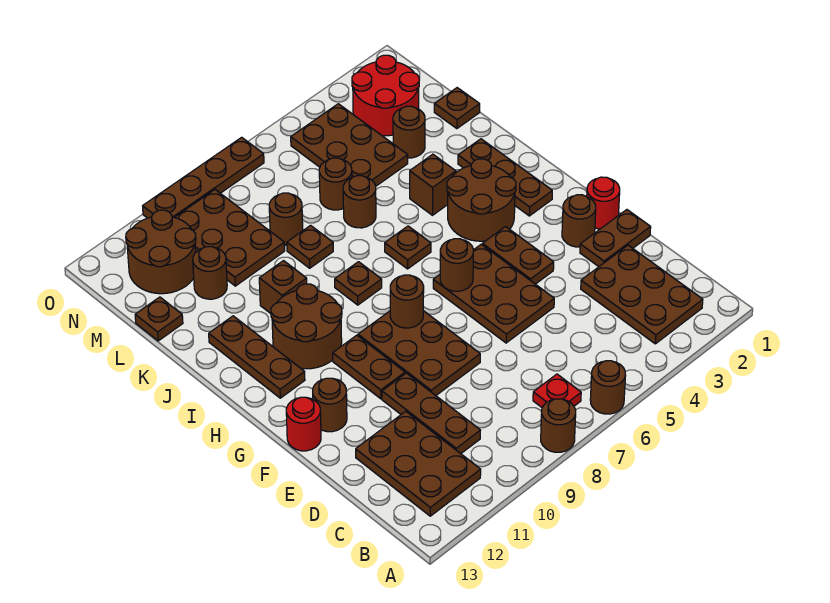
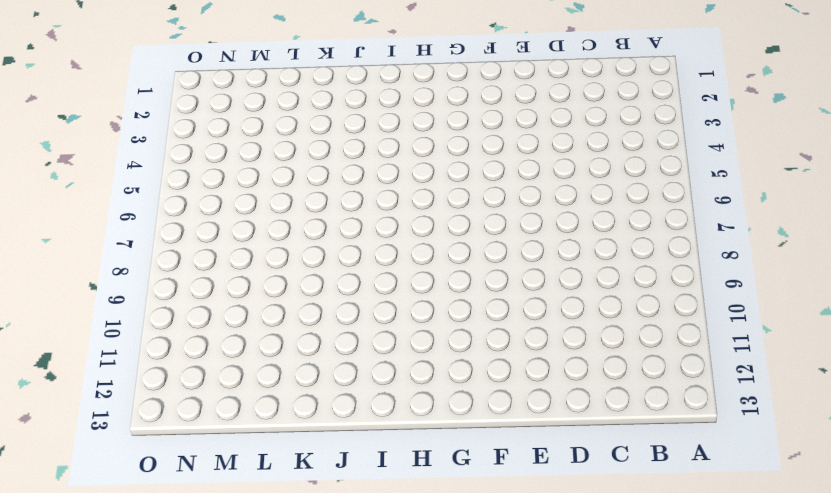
none -> brown round brick A6 level 1
none -> brown round brick A8 level 1
none -> brown plate B2:D3 level 1
none -> red plate B7 level 1

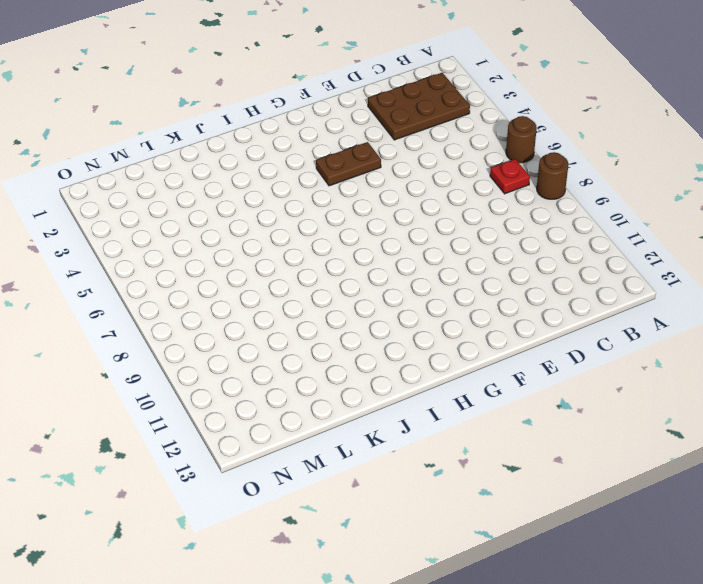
none -> brown plate B11:D12 level 1
none -> brown plate C10:E10 level 1
none -> brown plate E1:E2 level 1
none -> brown plate E5:G6 level 1

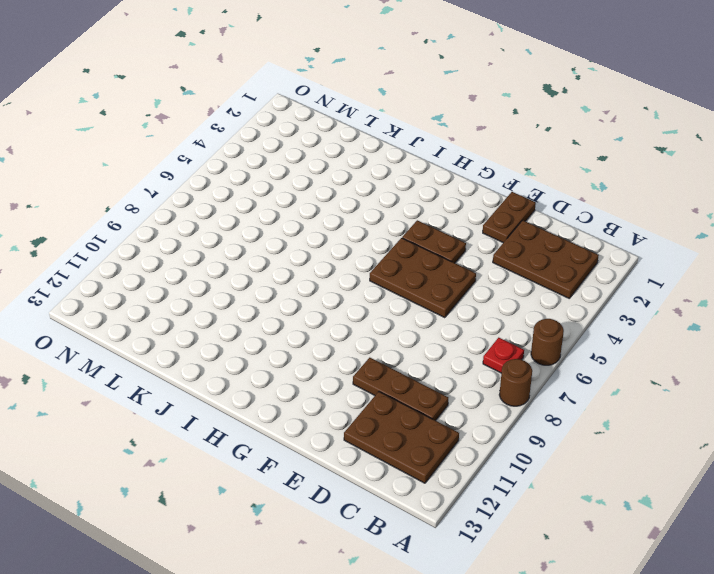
none -> brown plate E8:G9 level 1
none -> red round brick F1 level 1
none -> brown round brick F2 level 1
none -> brown plate F10:G10 level 1

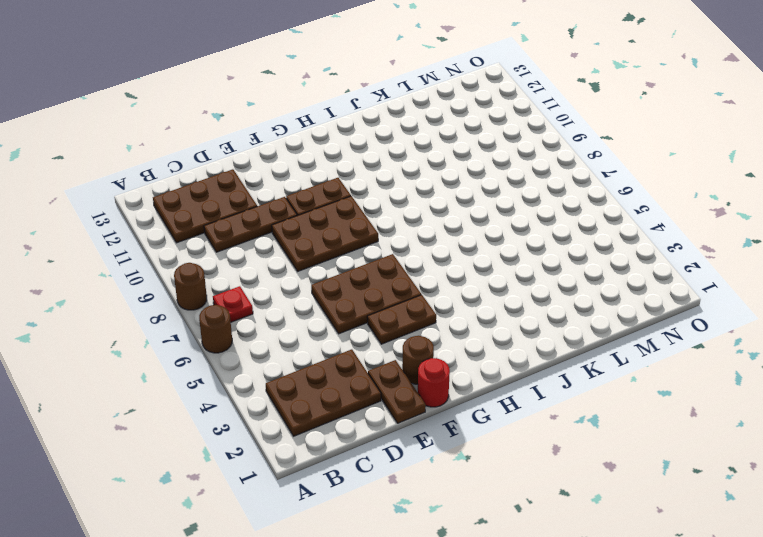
none -> brown round brick F12 level 1
none -> red round brick F13 level 1
none -> brown plate H2:J2 level 1
none -> brown round brick H3:I4 level 1

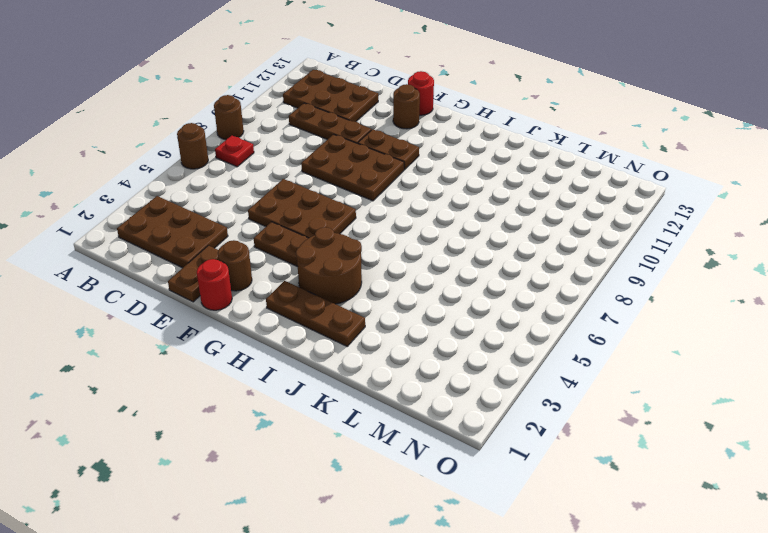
none -> brown round brick H10:I11 level 1
none -> brown plate H12:J12 level 1
none -> brown plate I6 level 1
none -> brown plate I8 level 1

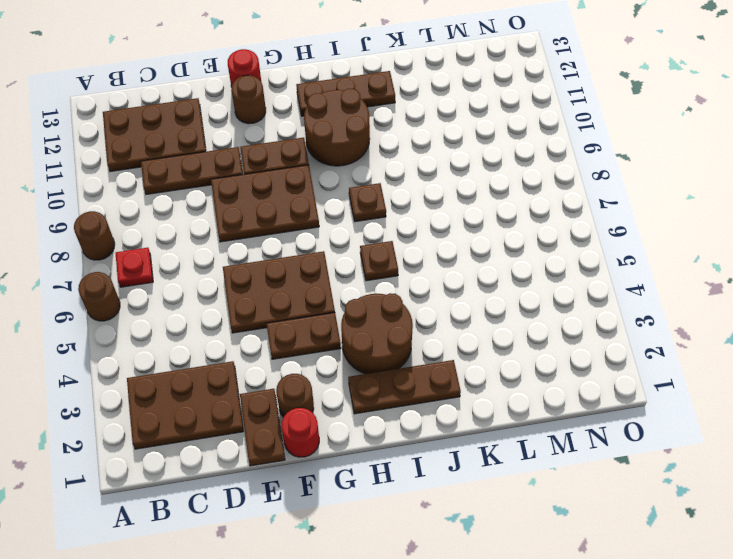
none -> brown brick J4 level 1
none -> brown brick J10 level 1
none -> brown round brick K6 level 1
none -> brown plate K8 level 1

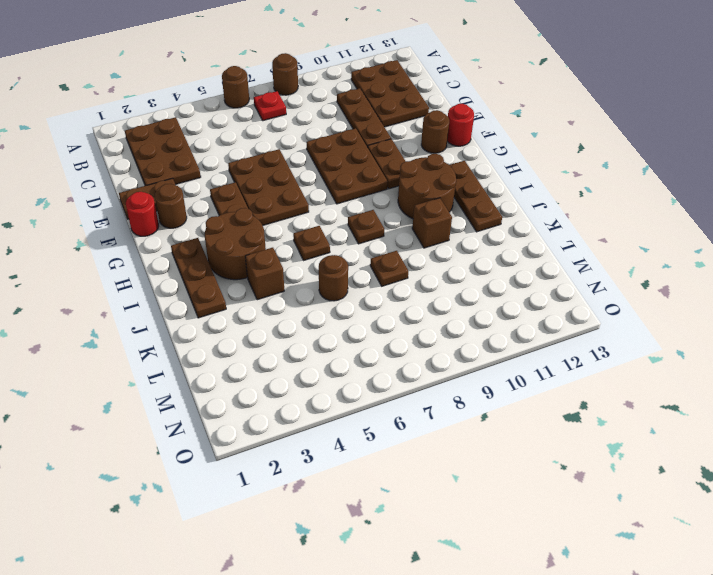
none -> brown plate L1 level 1
none -> brown round brick L3 level 1
none -> brown plate L4:N5 level 1
none -> brown round brick L6 level 1

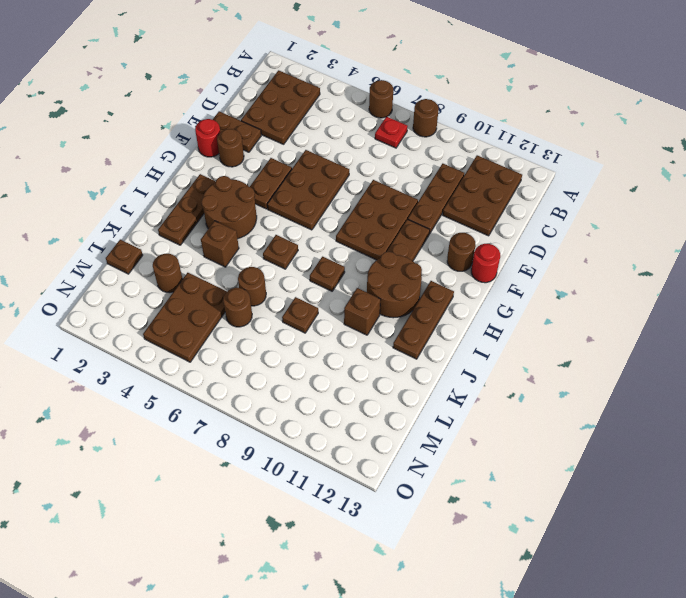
none -> brown round brick L8 level 1
none -> brown plate L9:N10 level 1
none -> brown round brick L11 level 1
none -> brown plate L13 level 1

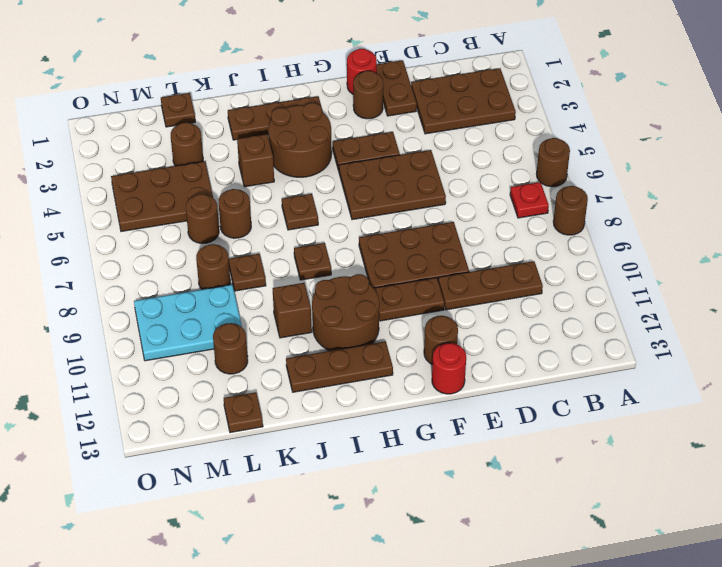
cyan plate L9:N10 level 1 -> brown plate L9:N10 level 1
none -> brown plate B11:D12 level 1
none -> red round brick M2:N3 level 1
none -> brown round brick M11:N12 level 1
none -> brown plate O7:O10 level 1

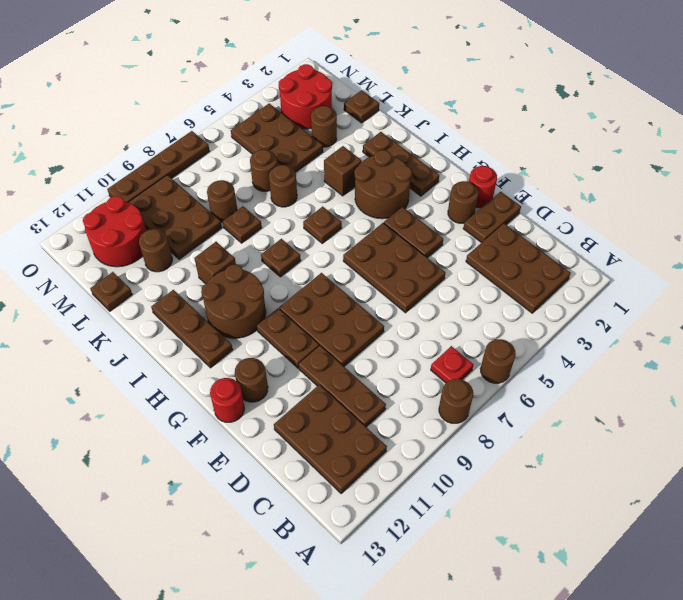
red round brick M11:N12 level 1 -> brown round brick M11:N12 level 1
none -> brown round brick G6 level 2
none -> brown round brick G8 level 2

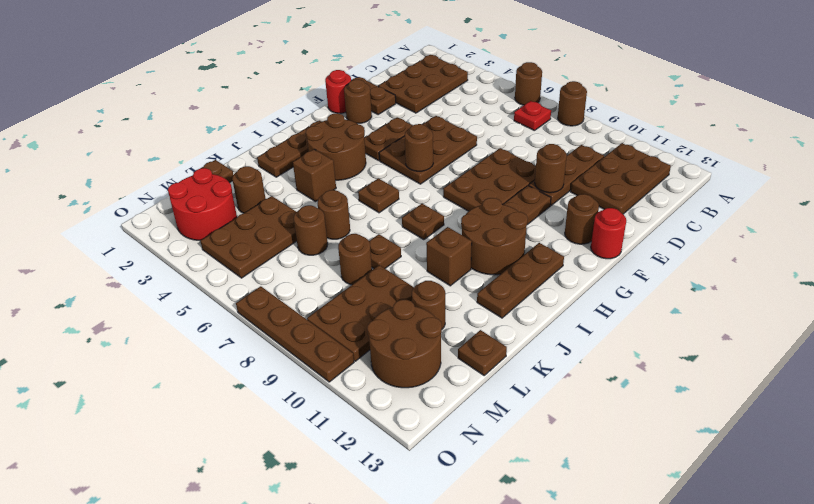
brown round brick E10 level 2 -> brown round brick G8 level 2

